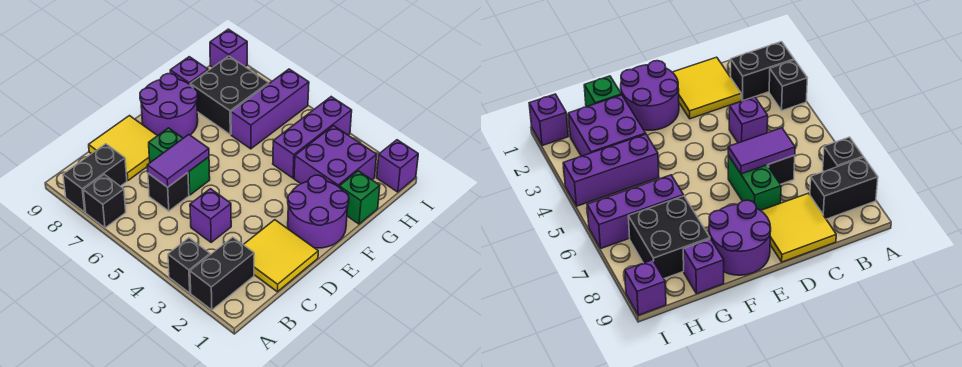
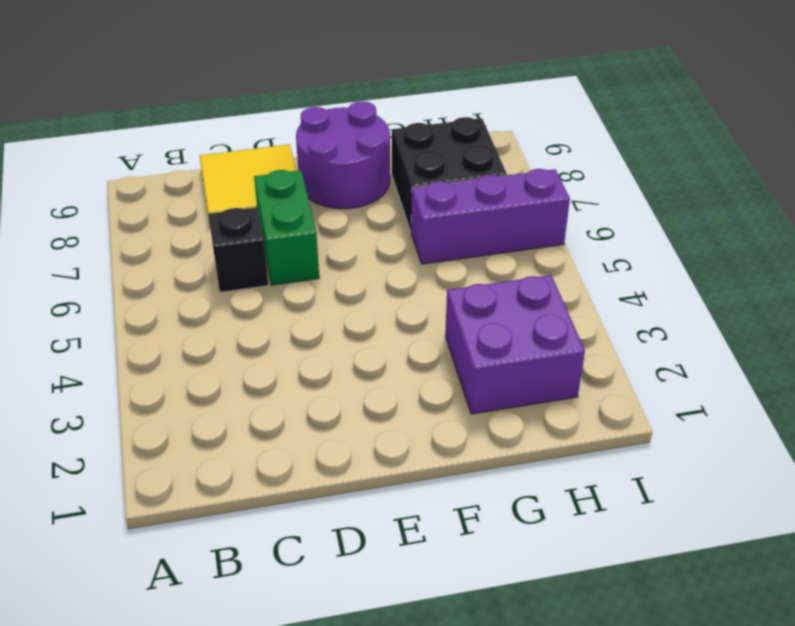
none -> black brick A2:B2 level 1
none -> black brick A3 level 1
none -> black brick A7 level 1

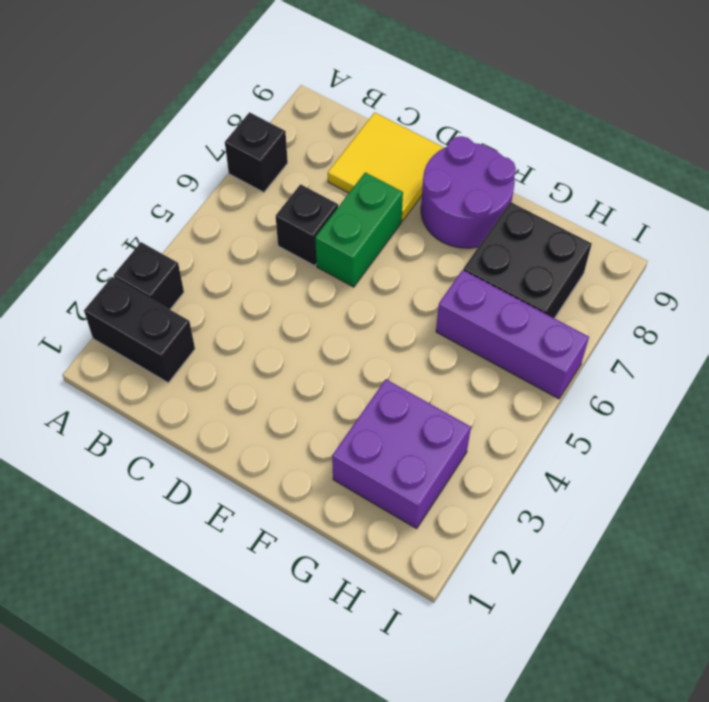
none -> black brick A8:B8 level 1
none -> yellow tile C1:D2 level 1
none -> purple brick C4 level 1

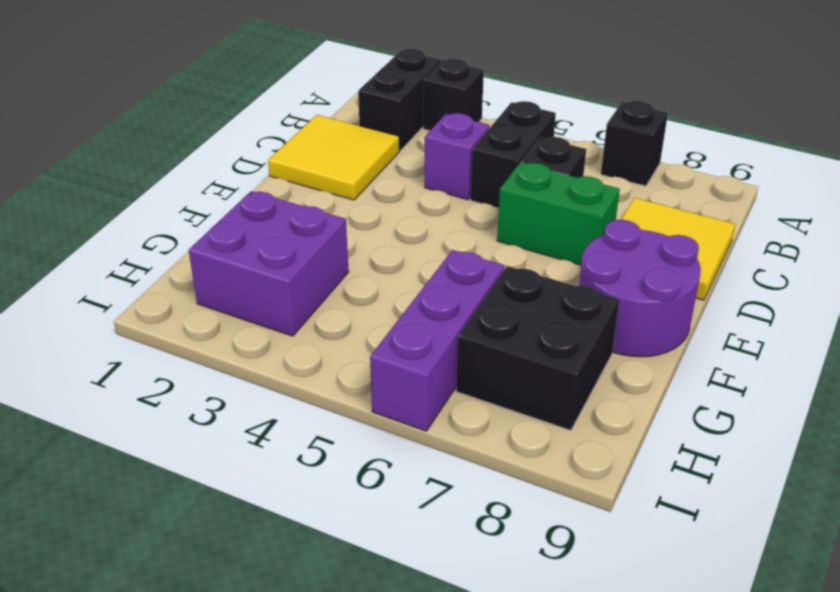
black brick B5:C5 level 1 -> black brick A8:B8 level 1
none -> purple round brick E1:F2 level 1
none -> green brick G1 level 1
none -> purple brick G4:I4 level 1

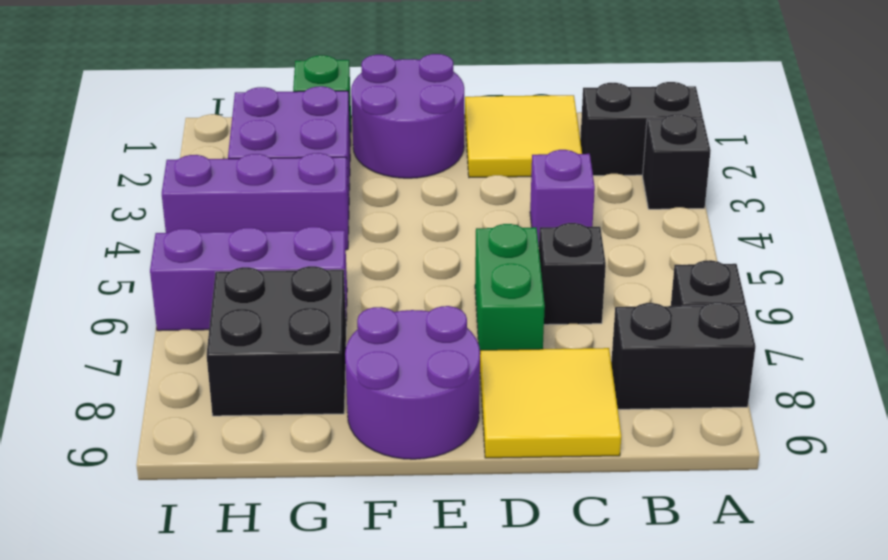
none -> purple brick G9 level 1
none -> purple brick I1 level 1
none -> purple brick I9 level 1

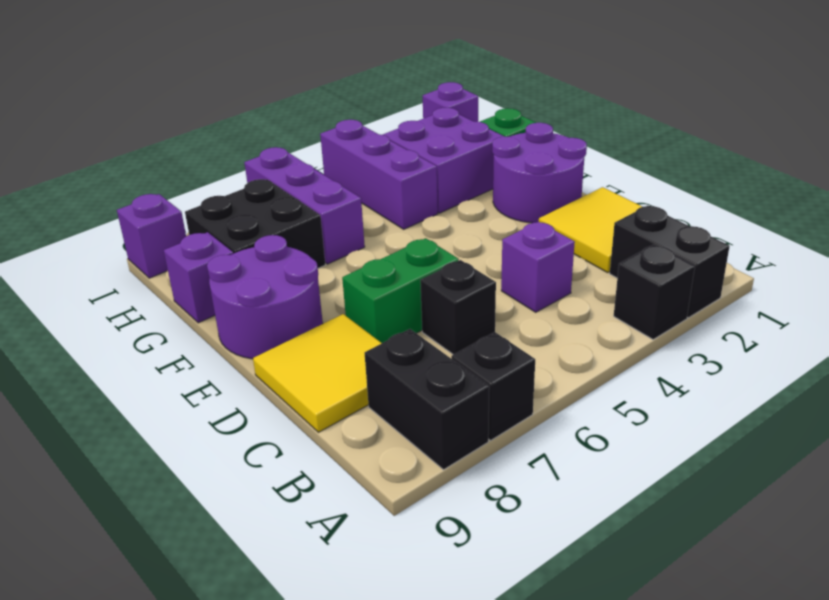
none -> purple tile C6:D6 level 2

